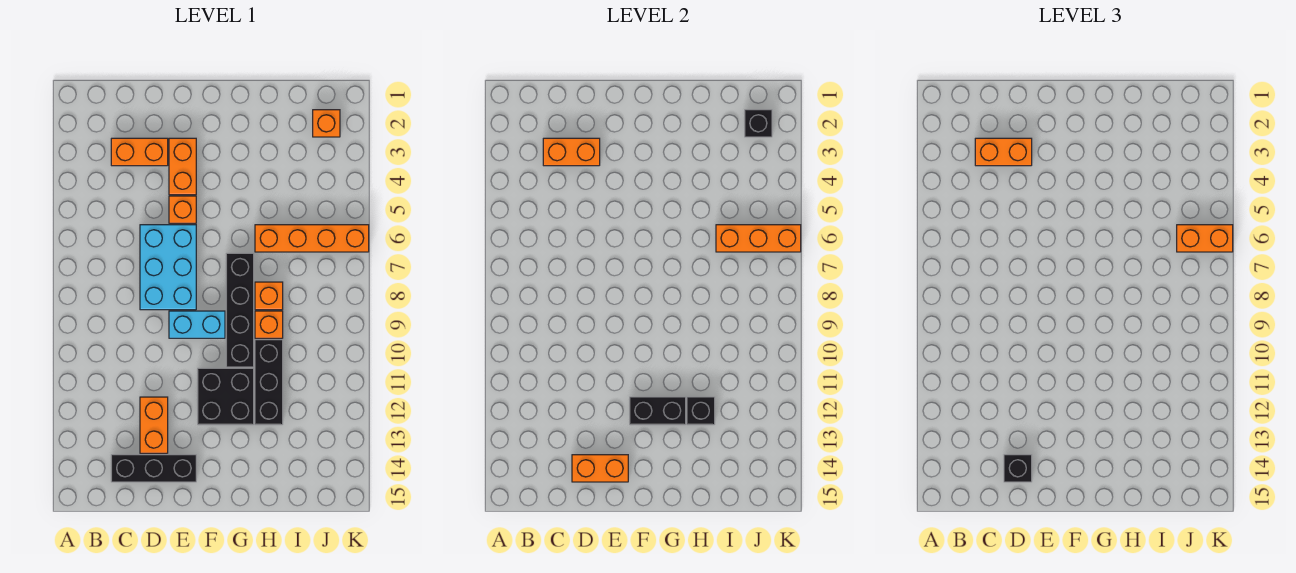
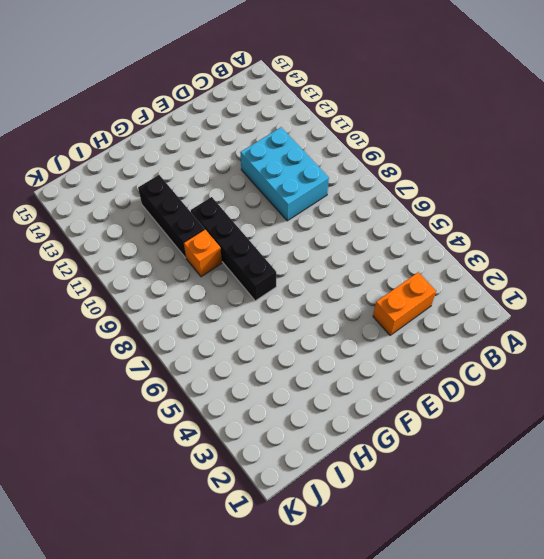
cyan brick C9:D11 level 1 -> cyan brick D6:E8 level 1
none -> black brick C14:E14 level 1
none -> orange brick D12:D13 level 1
none -> orange brick E3:E4 level 1

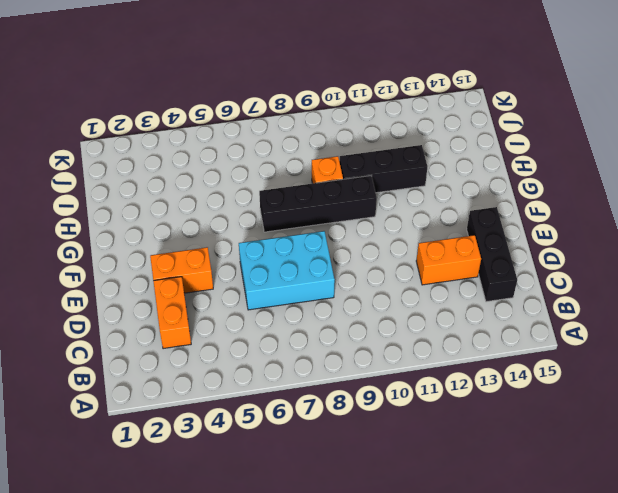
none -> orange brick E5 level 1
none -> cyan brick E9:F9 level 1
none -> black brick F11:G12 level 1

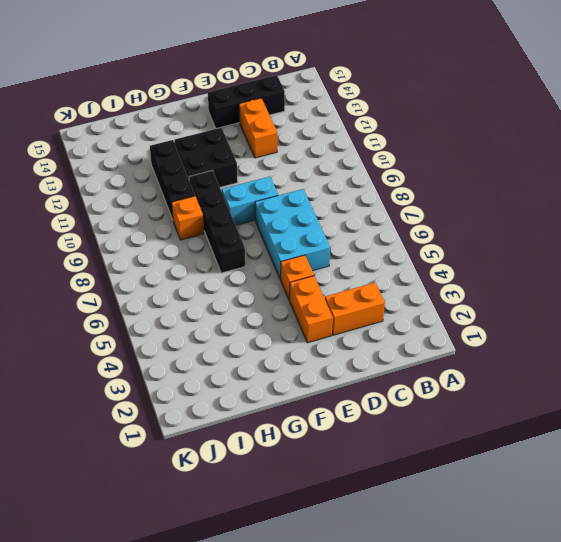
none -> orange brick H6:K6 level 1
none -> orange brick H8 level 1
none -> orange brick J2 level 1

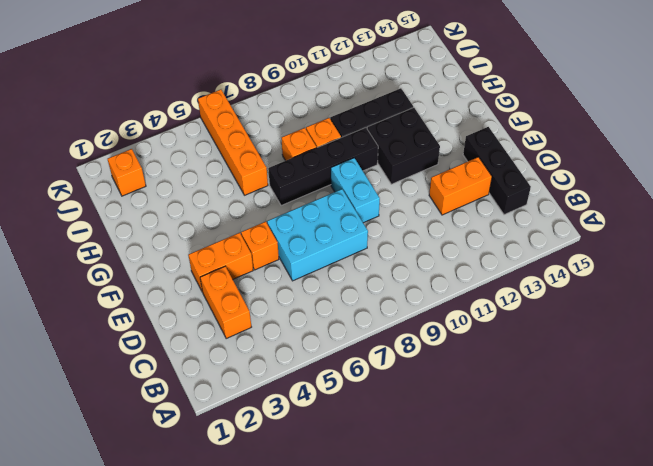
none -> orange brick C3:D3 level 2
none -> orange brick D14:E14 level 2
none -> black brick F12:G12 level 2

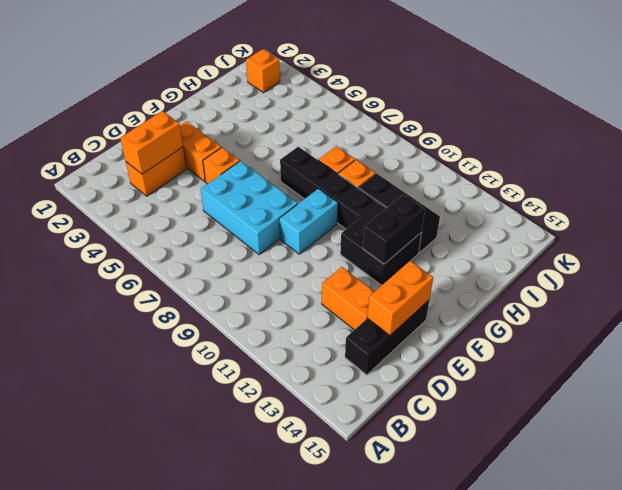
none -> orange brick H6:K6 level 1
none -> black brick H12 level 2
none -> orange brick I6:K6 level 2

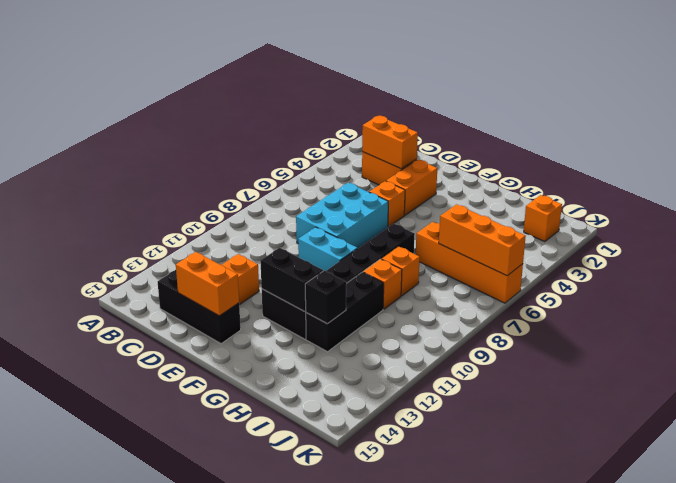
none -> black brick J2 level 2
none -> orange brick C3:D3 level 3
none -> black brick D14 level 3

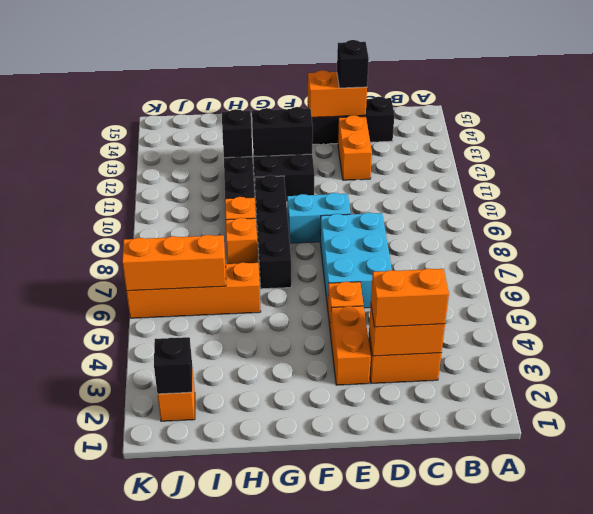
none -> orange brick J6:K6 level 3

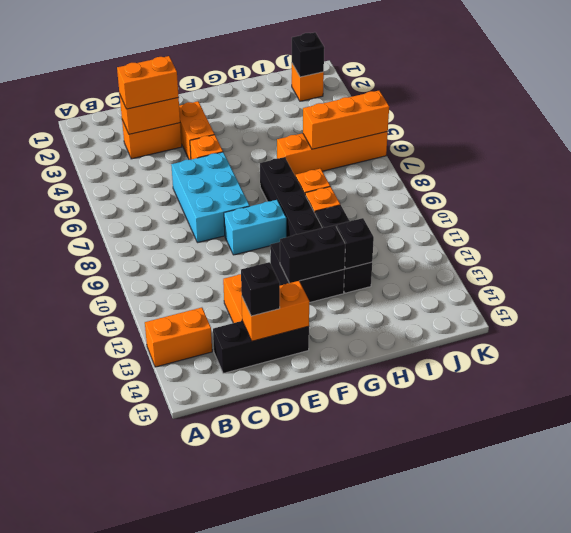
orange brick A13:B13 level 1 -> orange brick J6:K6 level 3

